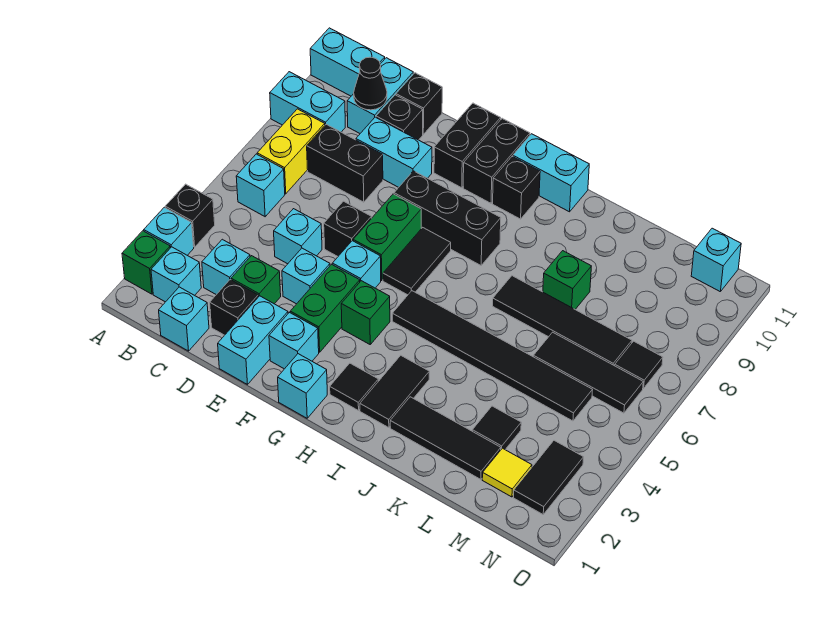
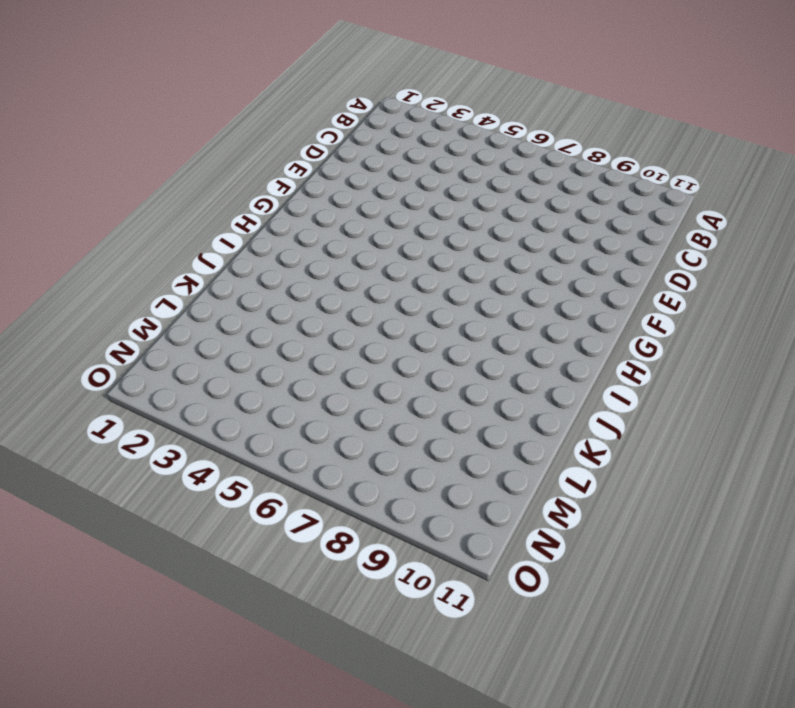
none -> green brick A2 level 1
none -> cyan brick A3 level 1
none -> black brick A4 level 1
none -> cyan brick A9:B9 level 1

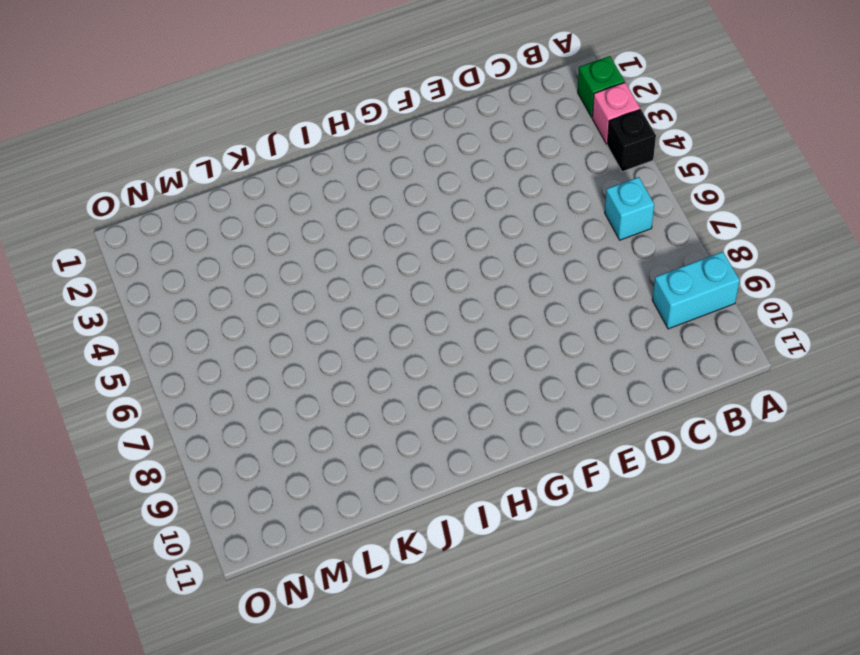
pink brick A3 level 1 -> cyan brick A3 level 1
none -> cyan brick A11:B11 level 1
none -> cyan brick B2 level 1
none -> yellow brick B7:B8 level 1
none -> cyan brick C1 level 1

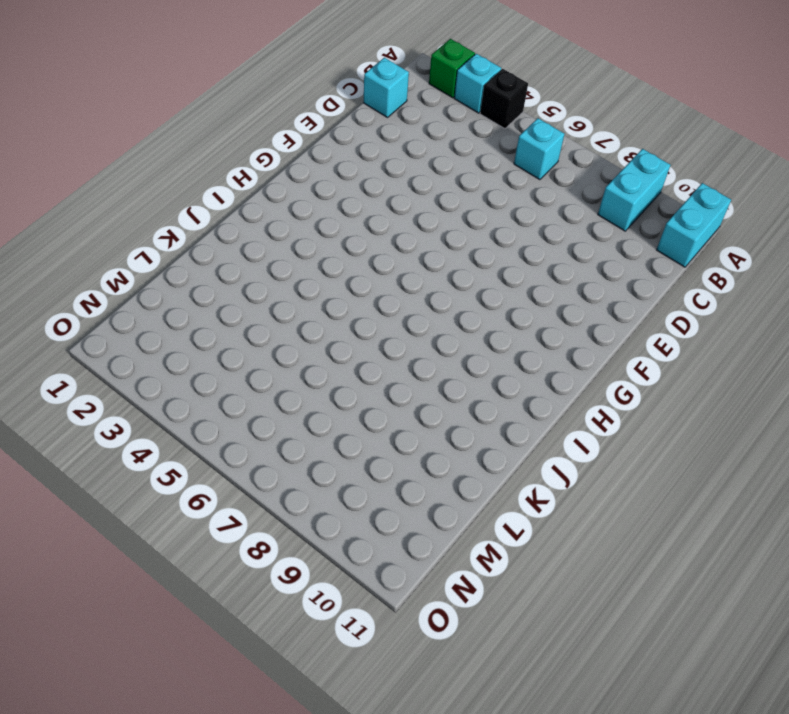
none -> cyan brick B2 level 1
none -> yellow brick B7:B8 level 1
none -> cyan brick C3 level 1
none -> black brick C8:D8 level 1

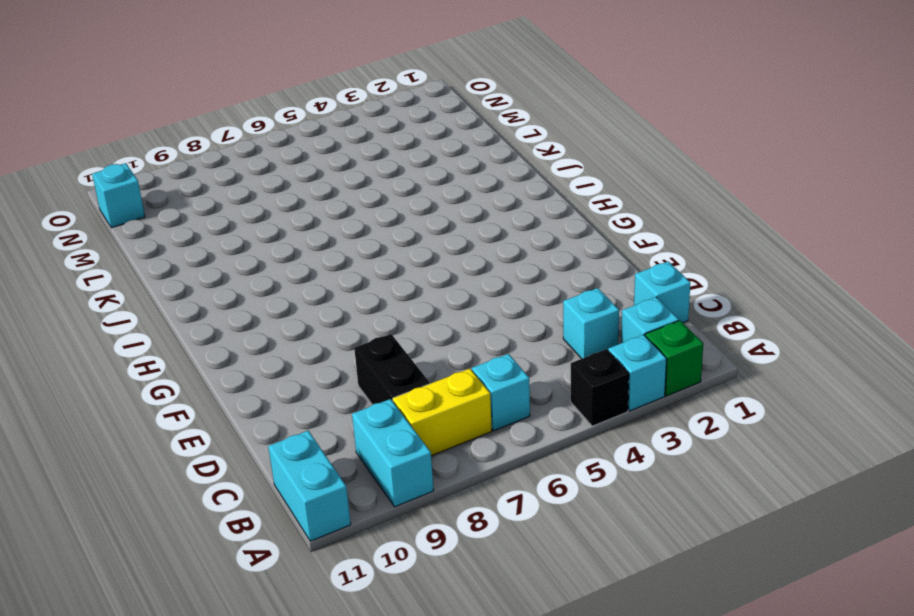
none -> cyan brick C10:C11 level 1
none -> black brick D2 level 1
none -> green brick D3 level 1
none -> cyan brick D5 level 1

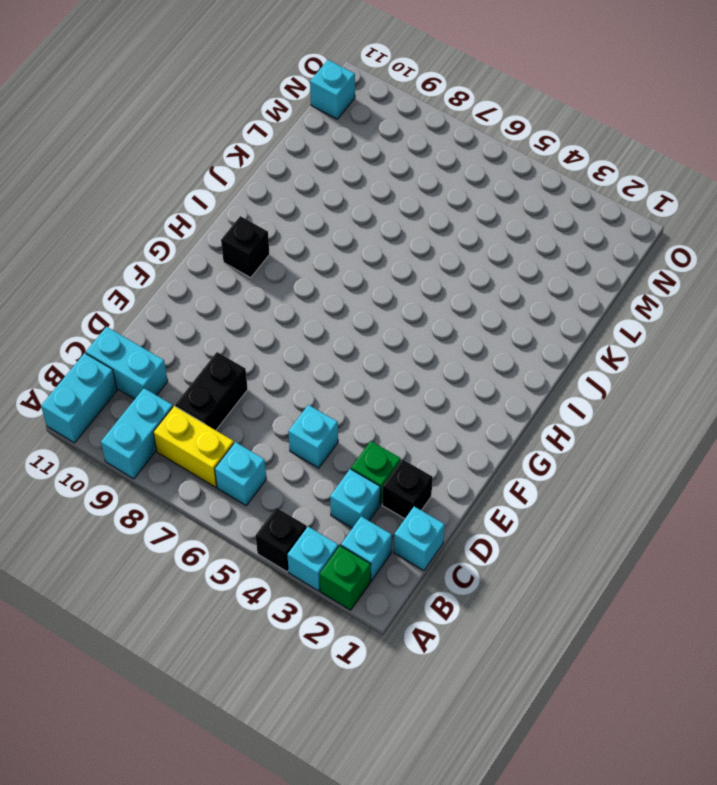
none -> cyan brick D9:E9 level 1
none -> black brick D10 level 1
none -> black brick D11 level 1
none -> cyan brick E1:E2 level 1

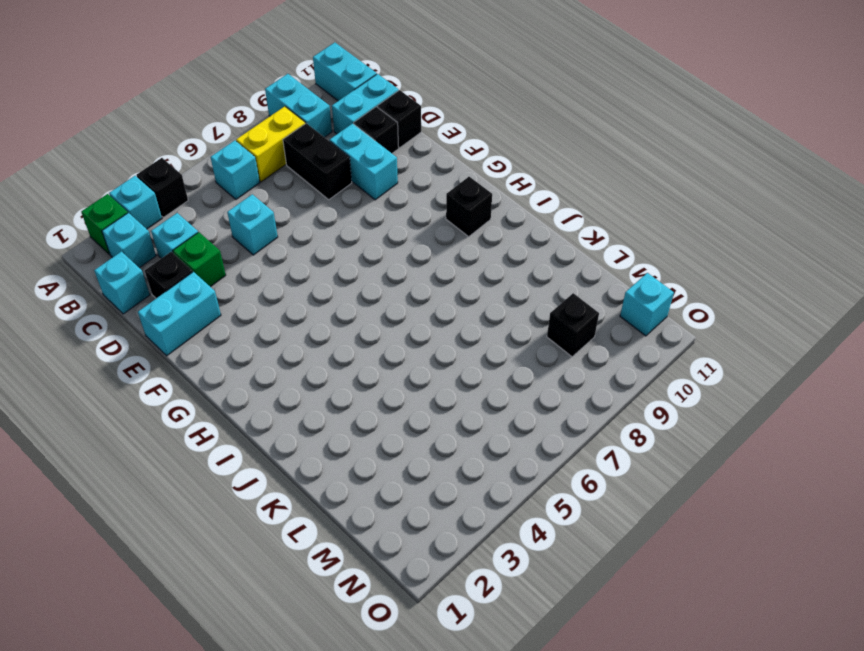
black brick M9 level 1 -> black brick E6 level 1
none -> cyan brick E4 level 1
none -> cyan brick F2 level 1
none -> green brick F3:F4 level 1
none -> cyan brick F5 level 1

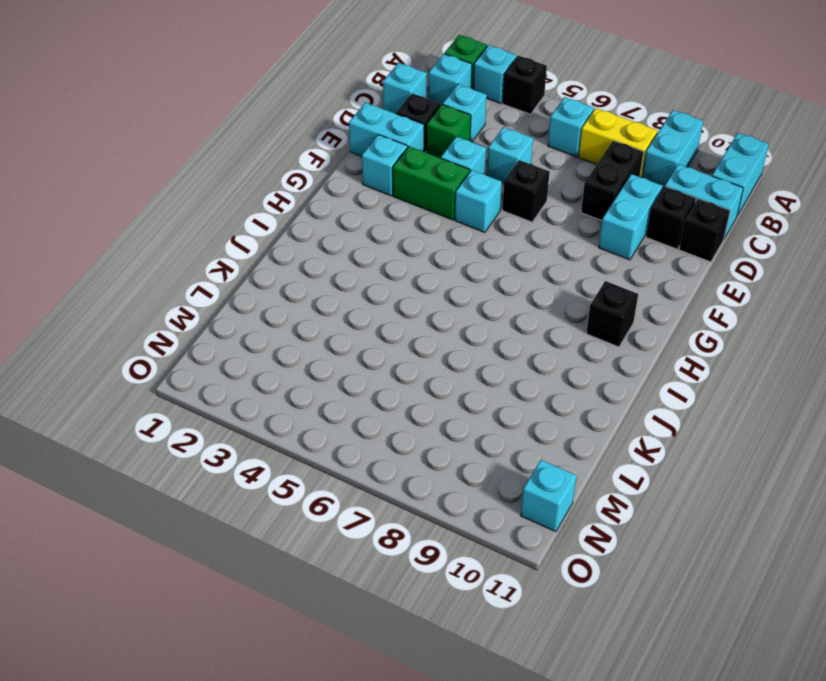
none -> green brick F6:F7 level 1
none -> black brick F8:H8 level 1
none -> black brick F10:F11 level 1
none -> cyan brick G1 level 1

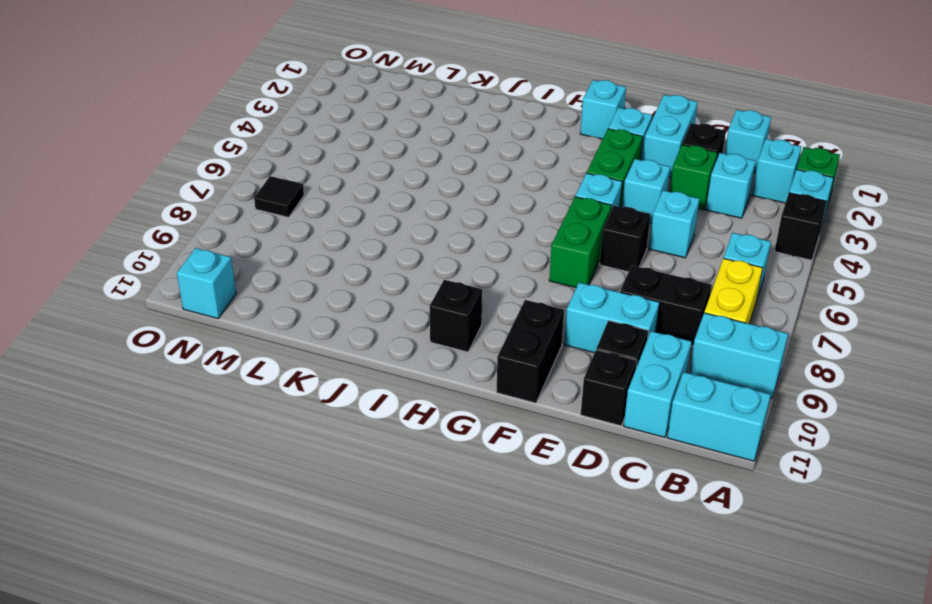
none -> black brick F8:H8 level 1
none -> green brick G4 level 1
none -> black tile G6:G7 level 1
none -> black brick G10:G11 level 1

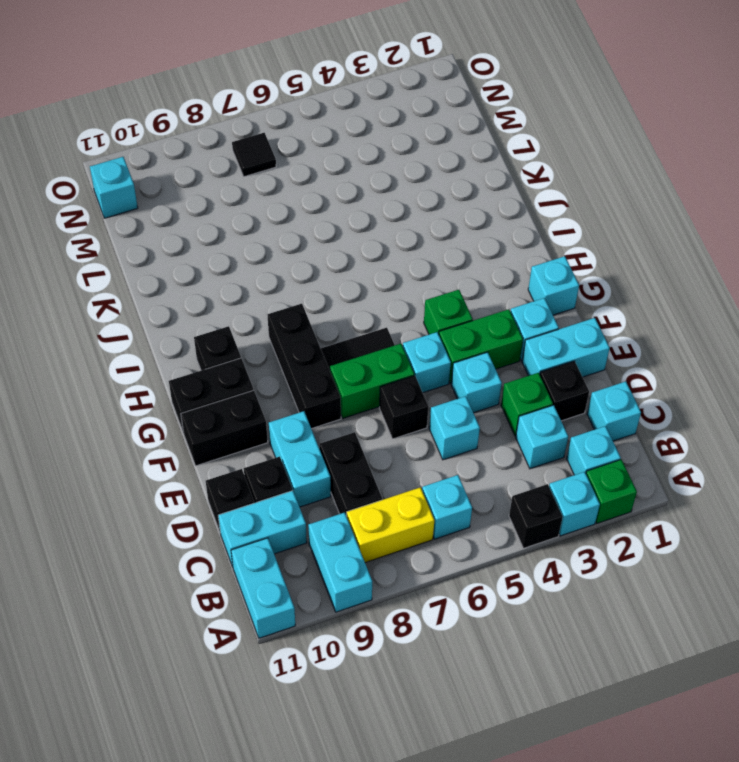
none -> black tile H2 level 1
none -> black tile H5:M5 level 1
none -> cyan brick H11:I11 level 1
none -> black tile I2:I3 level 1

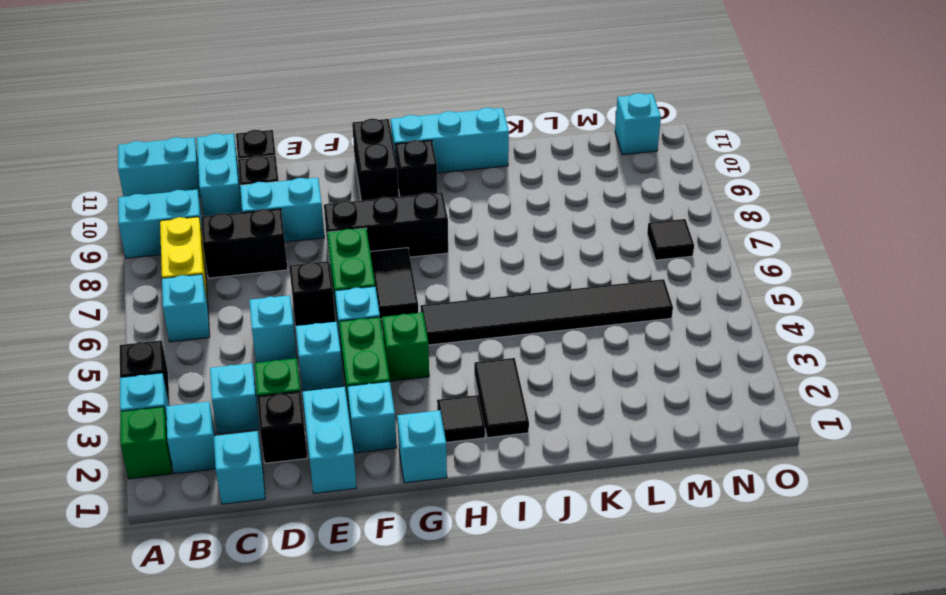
cyan brick H11:J11 level 1 -> cyan brick H11:I11 level 1
none -> black brick F10:F11 level 1
none -> black tile J2:L2 level 1
none -> black tile J7:M7 level 1
none -> green brick K8 level 1

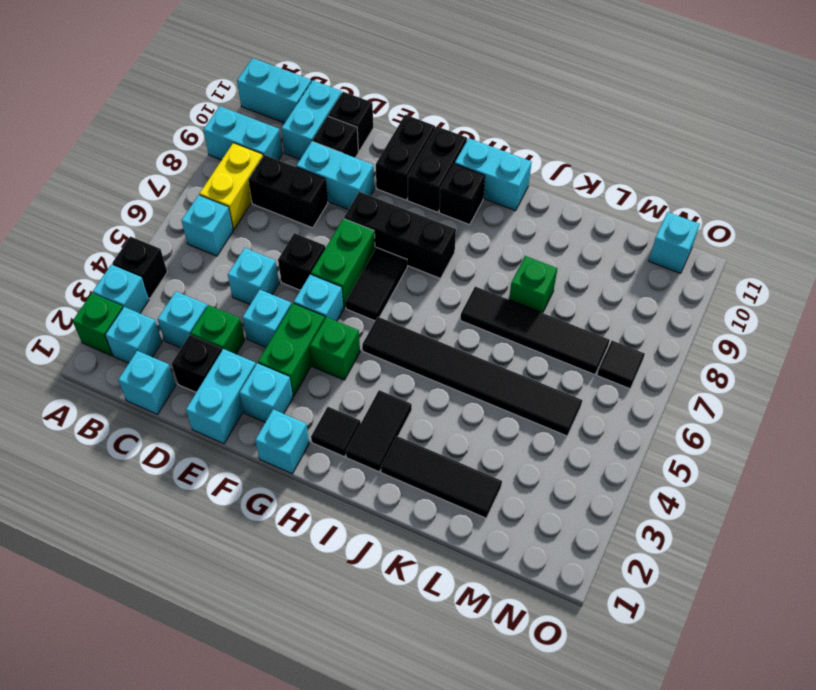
none -> black tile L3 level 1
none -> black tile L6:N6 level 1
none -> yellow tile M2 level 1
none -> black tile N2:N3 level 1

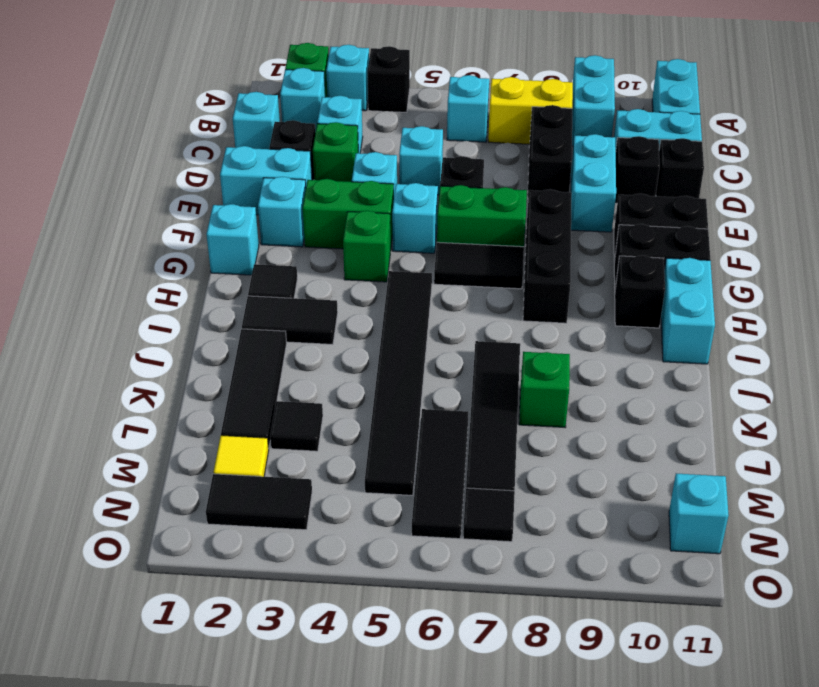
none -> black cone C10 level 2

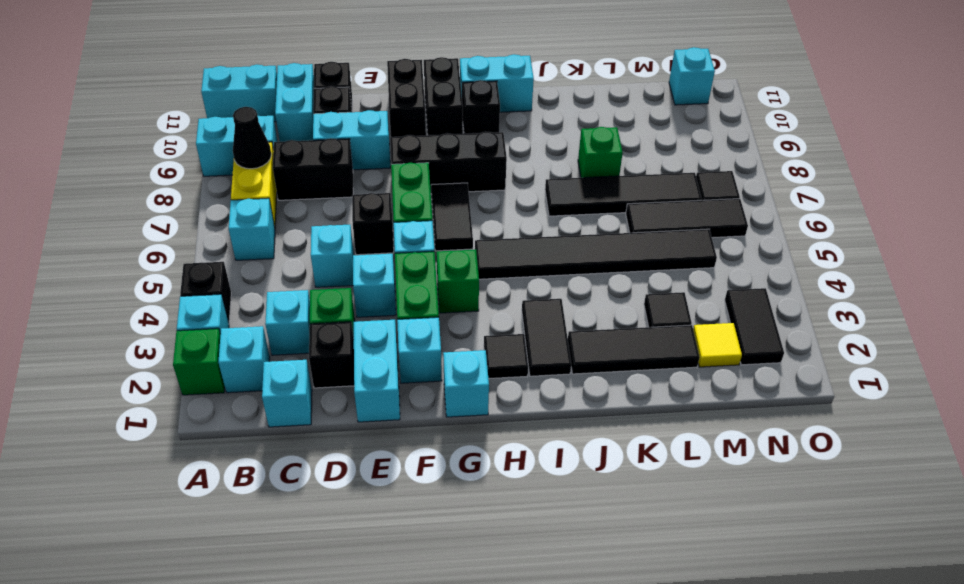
black cone B8 level 2 -> black cone C10 level 2

